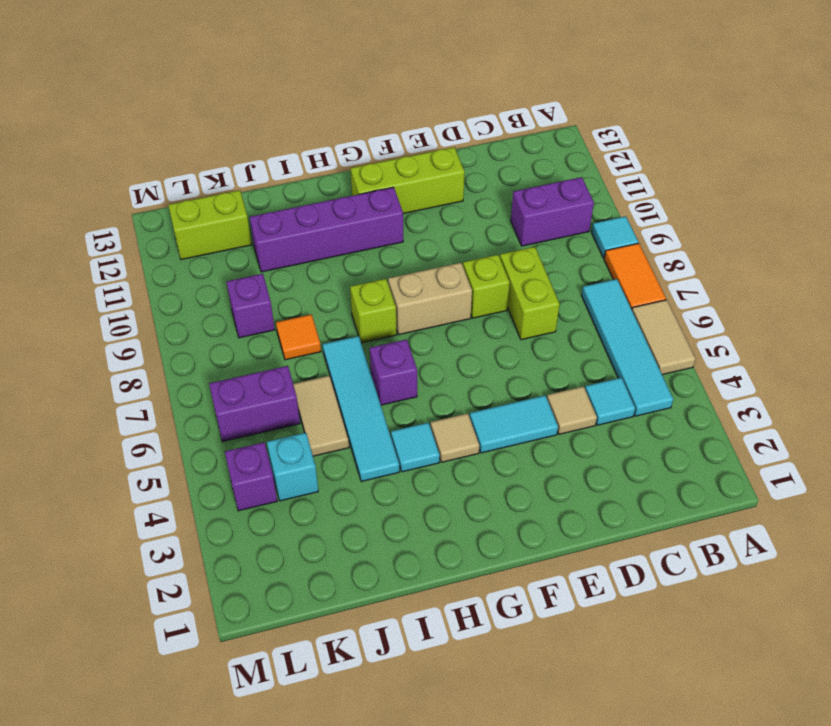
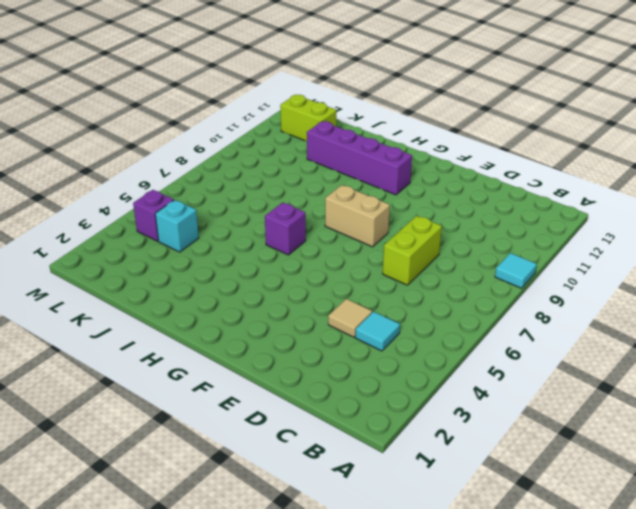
none -> tan tile A5:A6 level 1
none -> orange tile A7:A8 level 1
none -> cyan tile B4:B7 level 1

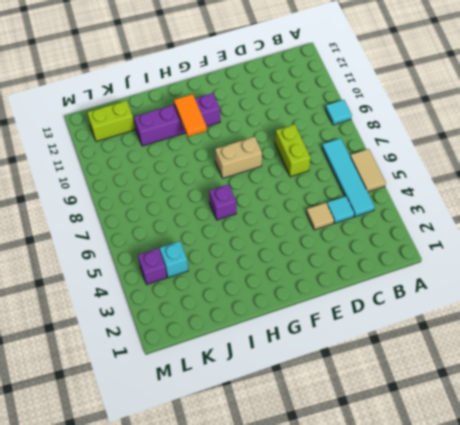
orange tile H10:H11 level 2 -> orange tile A7:A8 level 1
none -> purple brick B10:C10 level 1
none -> cyan tile E4:F4 level 1
none -> lime brick E8 level 1

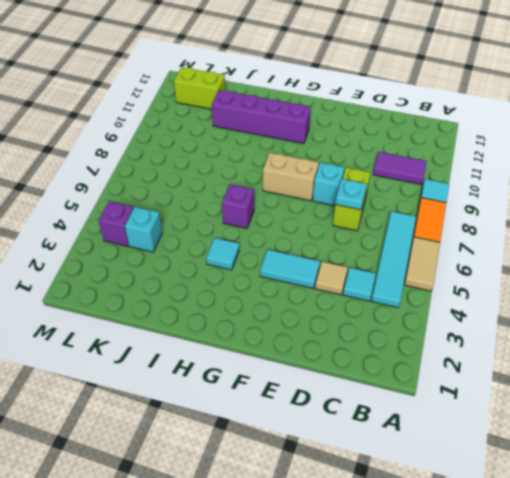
purple tile B10:C10 level 1 -> purple brick B10:C10 level 1
cyan plate D7 level 2 -> none
cyan brick E8 level 1 -> lime brick E8 level 1
none -> lime brick E12:G12 level 1
none -> tan tile G4 level 1
none -> lime brick H8 level 1

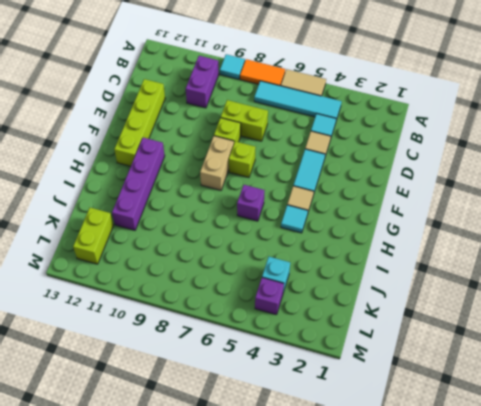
lime brick D12:G12 level 1 -> lime brick E12:G12 level 1
lime brick F7 level 1 -> lime brick H8 level 1
none -> cyan tile I4:I7 level 1
none -> tan tile J5:J6 level 1
none -> orange tile J8 level 1

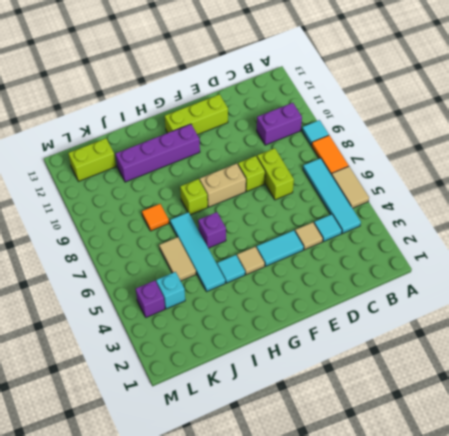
none -> purple brick K6:L6 level 1
none -> purple brick K9 level 1

